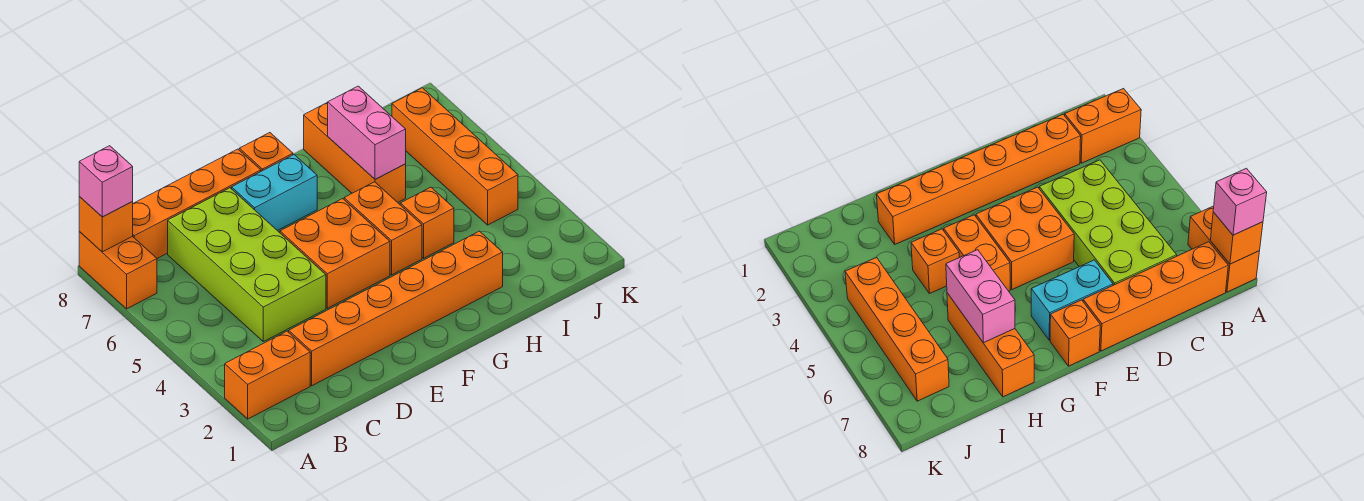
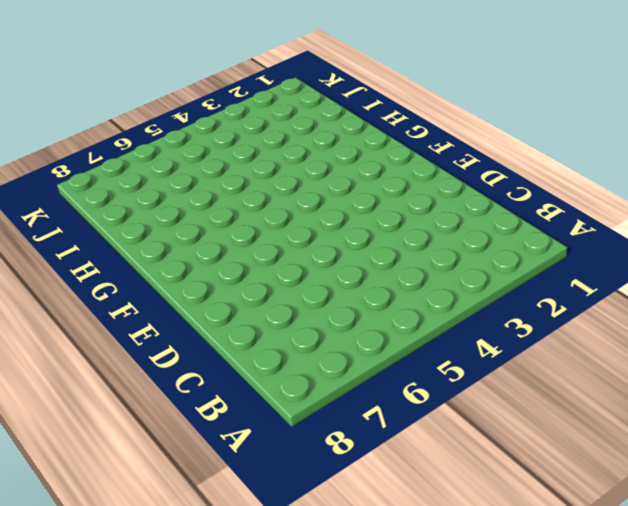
none -> orange brick A2:B2 level 1
none -> orange brick A7:A8 level 1
none -> orange brick B8:E8 level 1

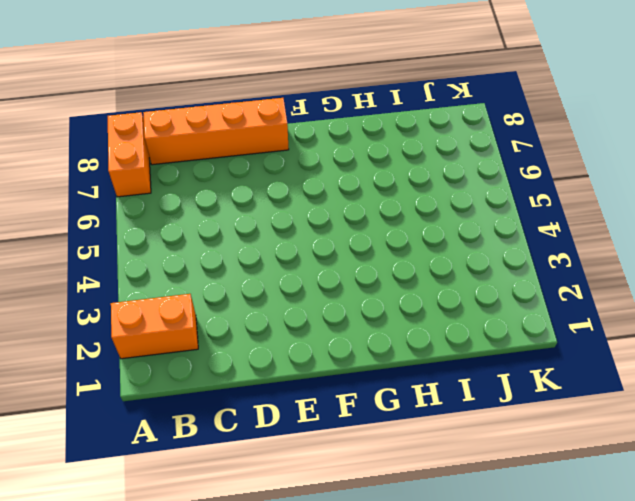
none -> orange brick C2:H2 level 1
none -> lime brick C4:D7 level 1
none -> orange brick E4:F5 level 1

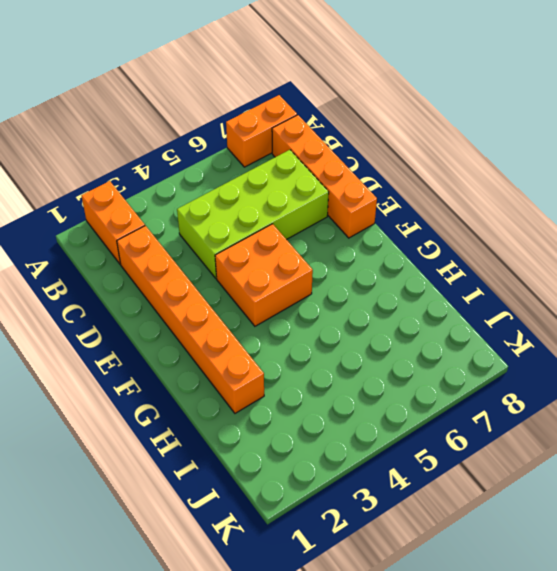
none -> cyan brick E7:F7 level 1
none -> orange brick F8 level 1
none -> orange brick G4:G5 level 1

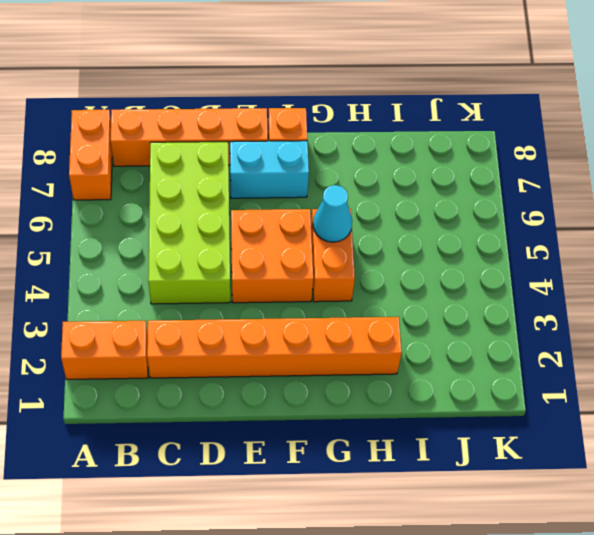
cyan cone G5 level 2 -> none
none -> orange brick H4 level 1
none -> orange brick H6:H8 level 1
none -> orange brick J4:J7 level 1

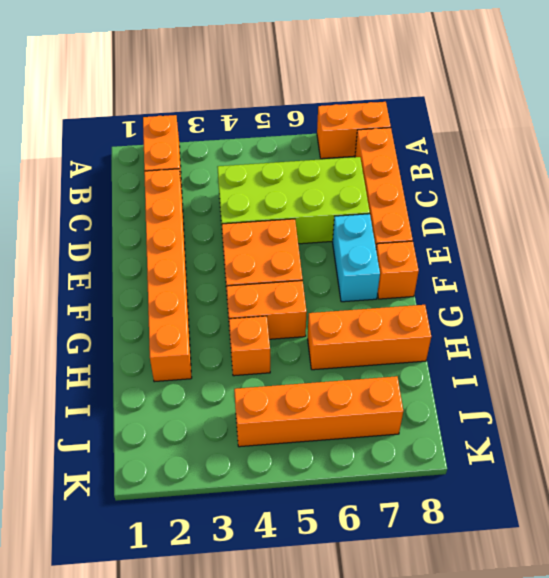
none -> orange brick A8 level 2
none -> pink brick H6:H7 level 2
none -> pink brick A8 level 3

